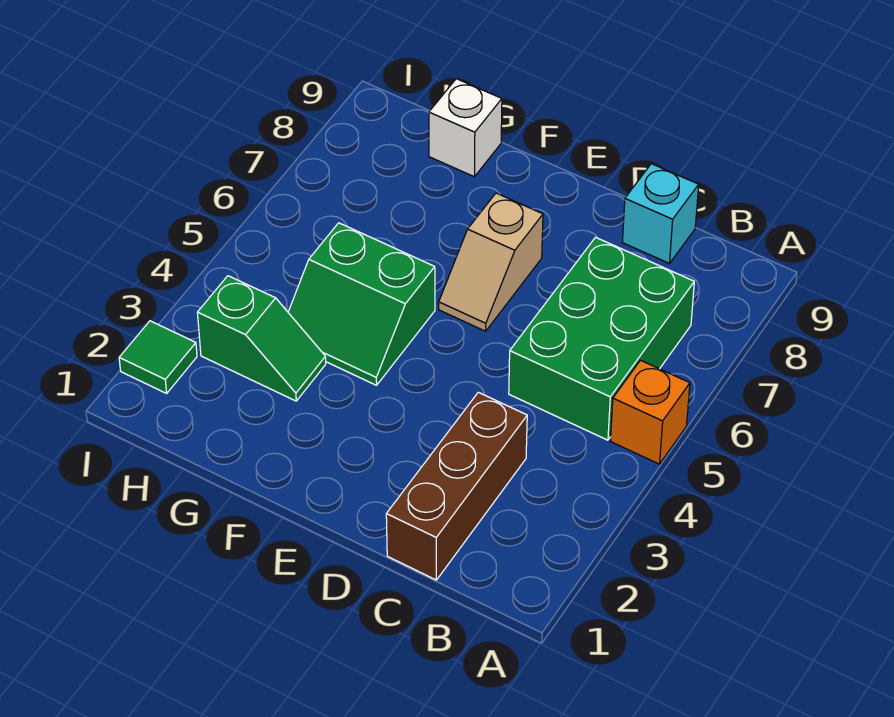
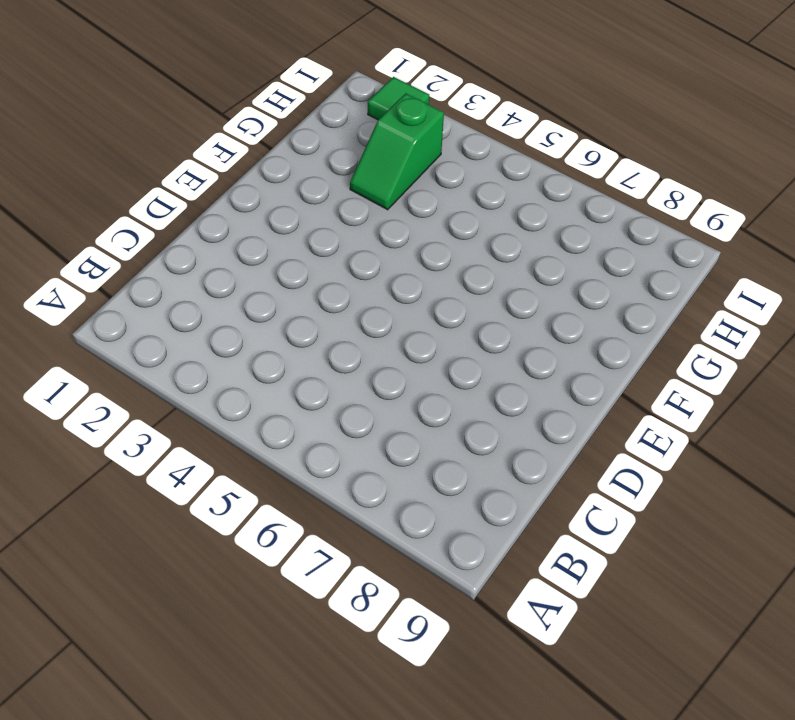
none -> orange brick A5 level 1
none -> green brick B5:C7 level 1

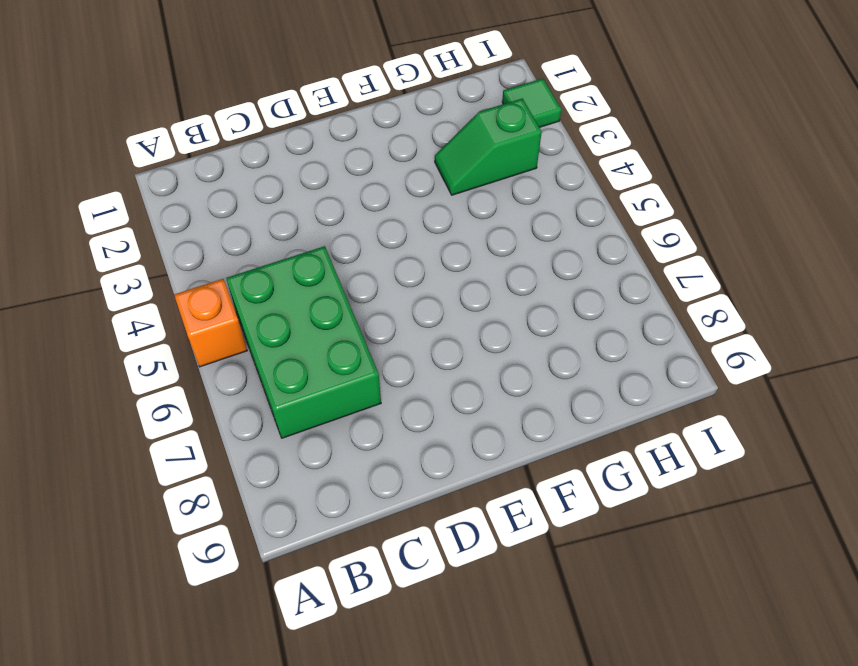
none -> brown brick C1:C3 level 1
none -> cyan brick C9 level 1

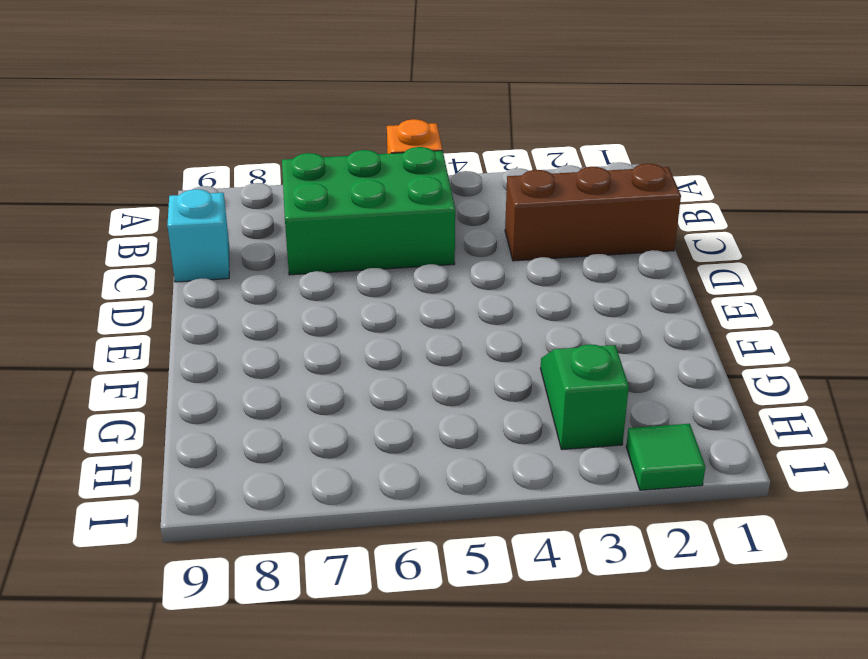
none -> tan slope E6:E7 level 1 top 7
none -> green slope F4:G5 level 1 top 5

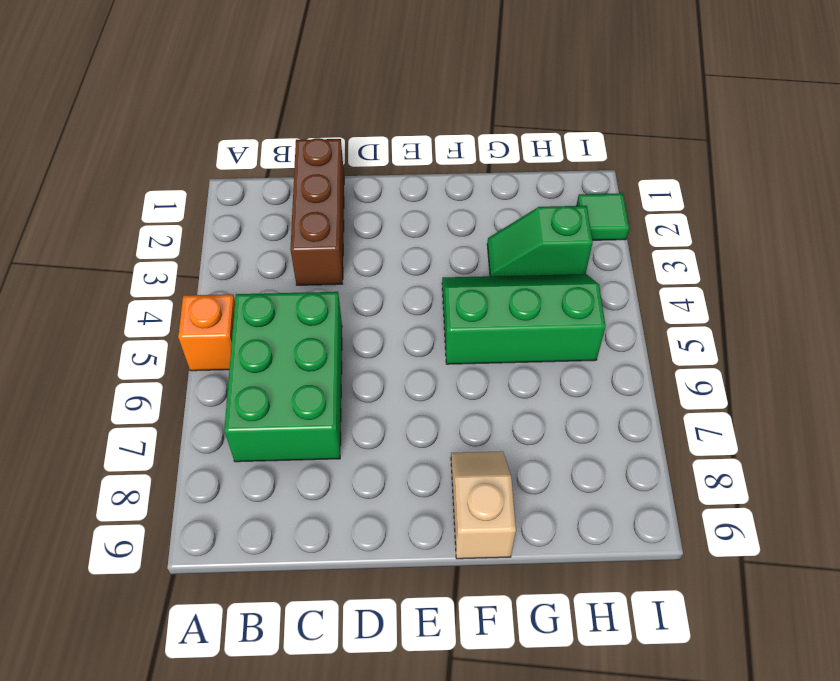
green slope F4:H5 level 1 top 5 -> green slope F4:G5 level 1 top 5
tan slope F8:F9 level 1 top 9 -> tan slope E6:E7 level 1 top 7
none -> cyan brick C9 level 1
none -> white brick G9 level 1

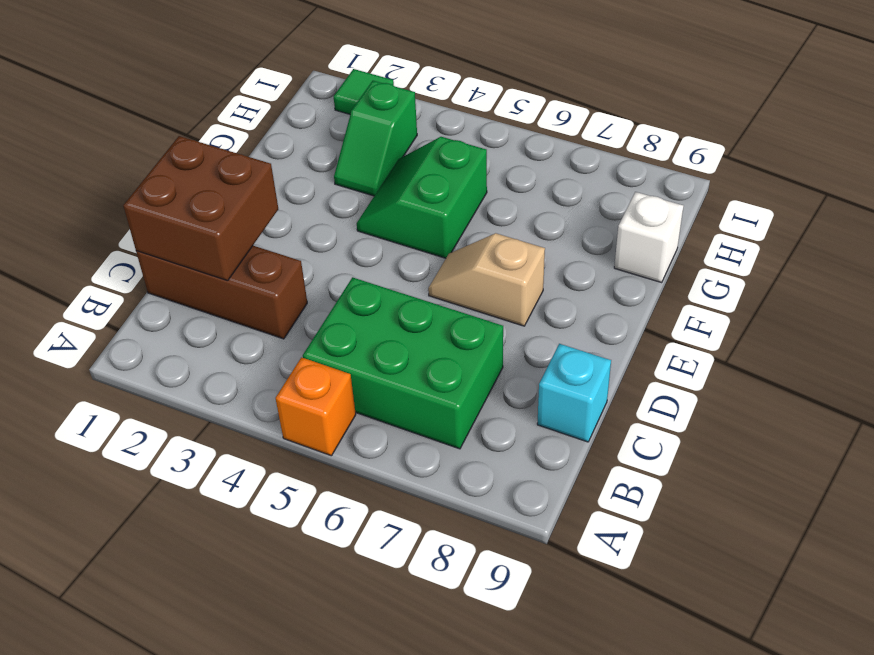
brown brick C1:D2 level 2 -> none

